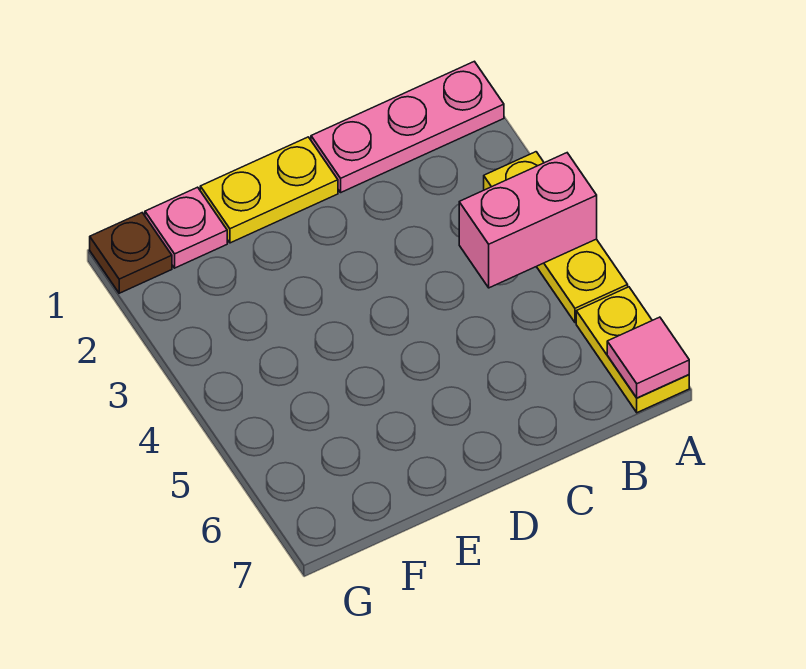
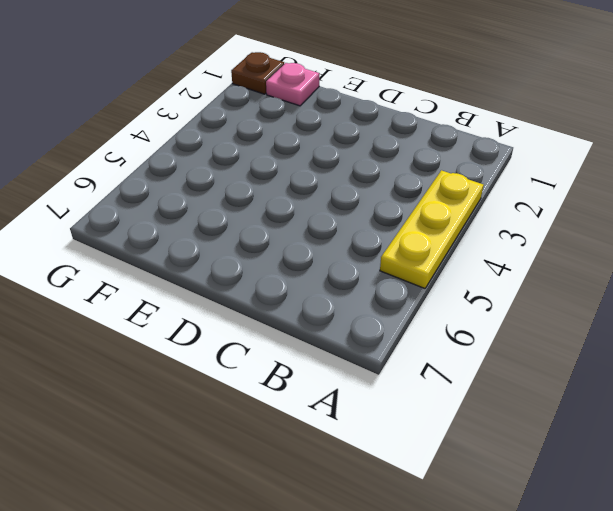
none -> pink plate A1:C1 level 1
none -> yellow plate A6:A7 level 1

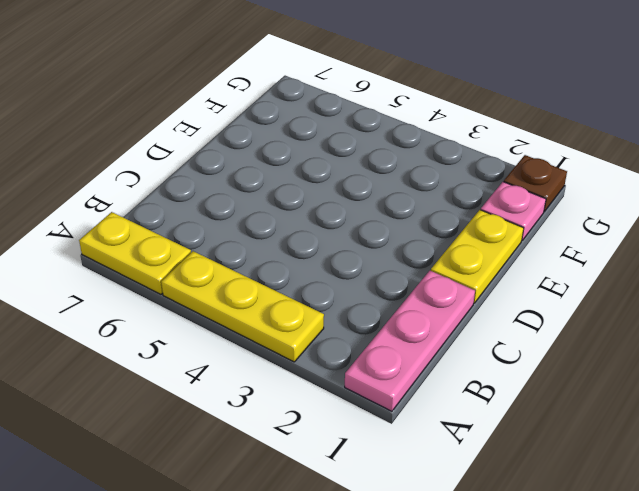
none -> pink brick A4:B4 level 2
none -> pink tile A7 level 2

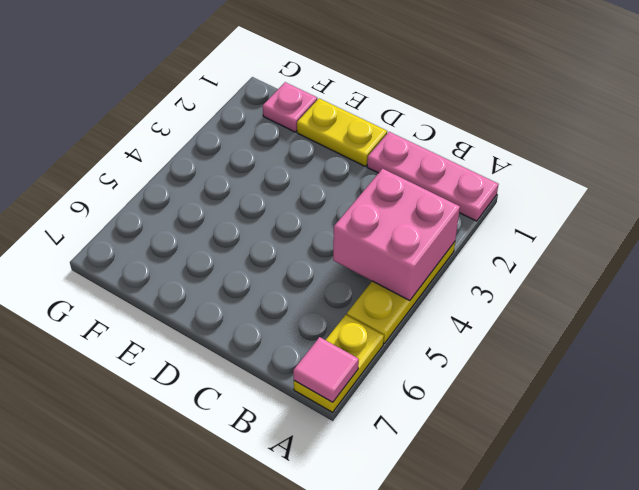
pink brick A3:B4 level 2 -> pink brick A4:B4 level 2
none -> brown plate G1 level 1

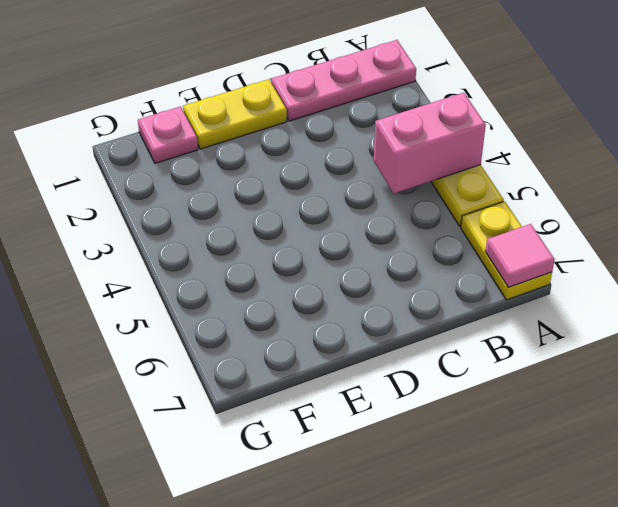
none -> brown plate G1 level 1

